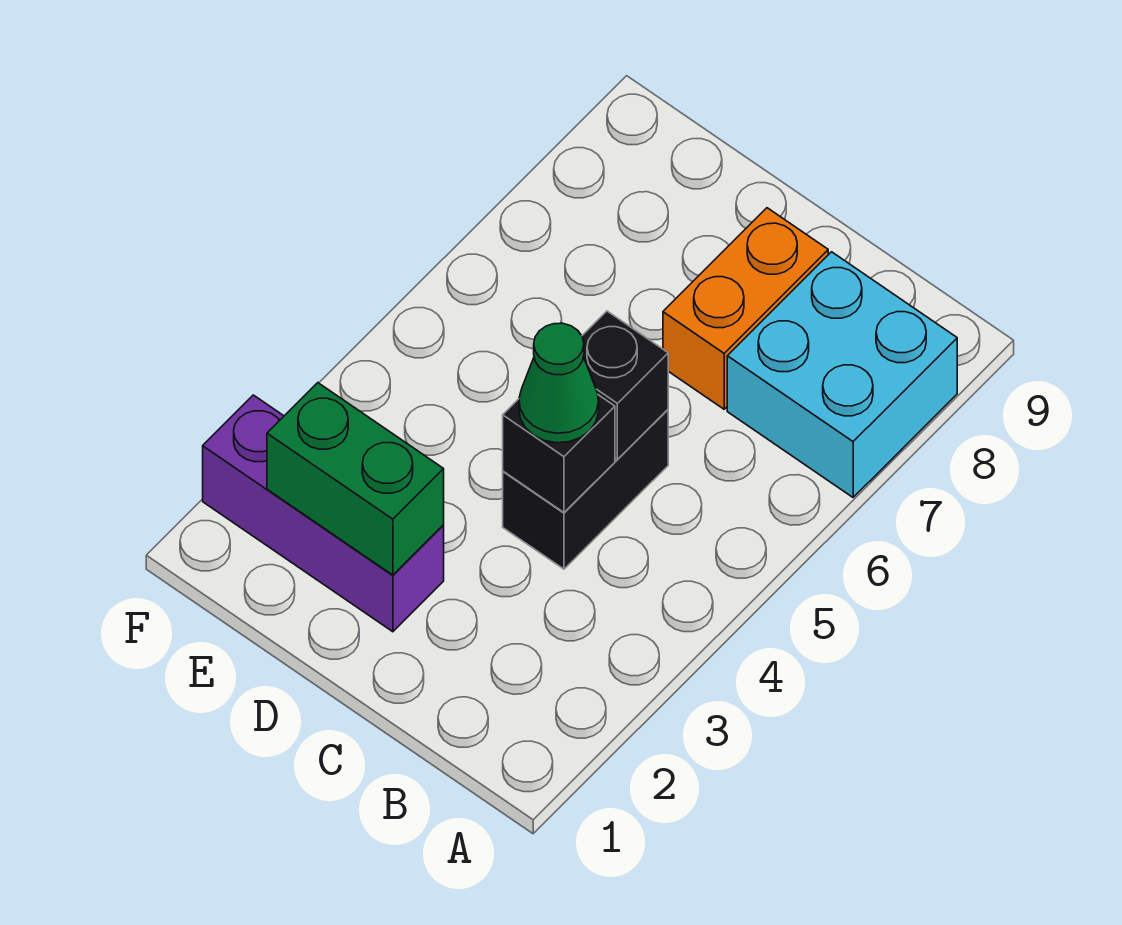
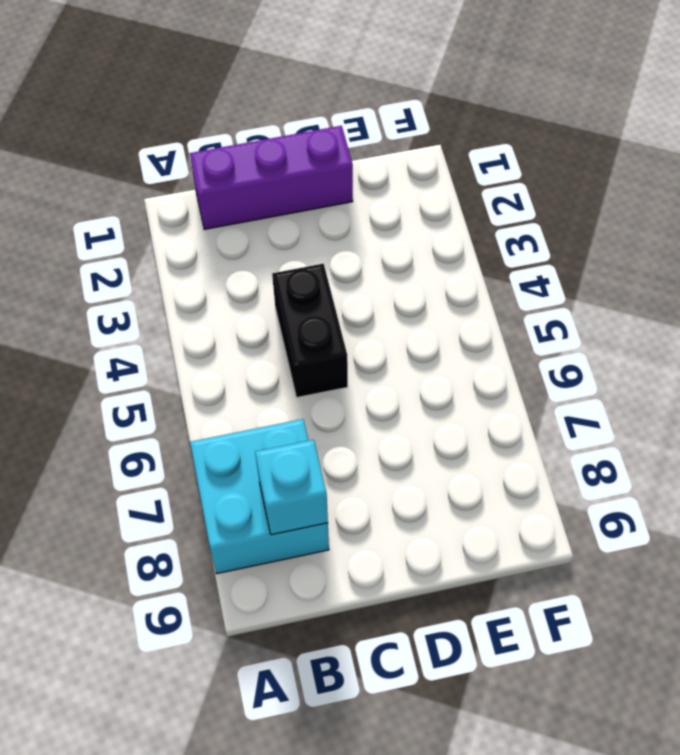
purple brick B1:D1 level 1 -> purple brick D2:F2 level 1
cyan brick B8 level 2 -> none
none -> orange brick C7:C8 level 1
none -> black brick C4 level 2

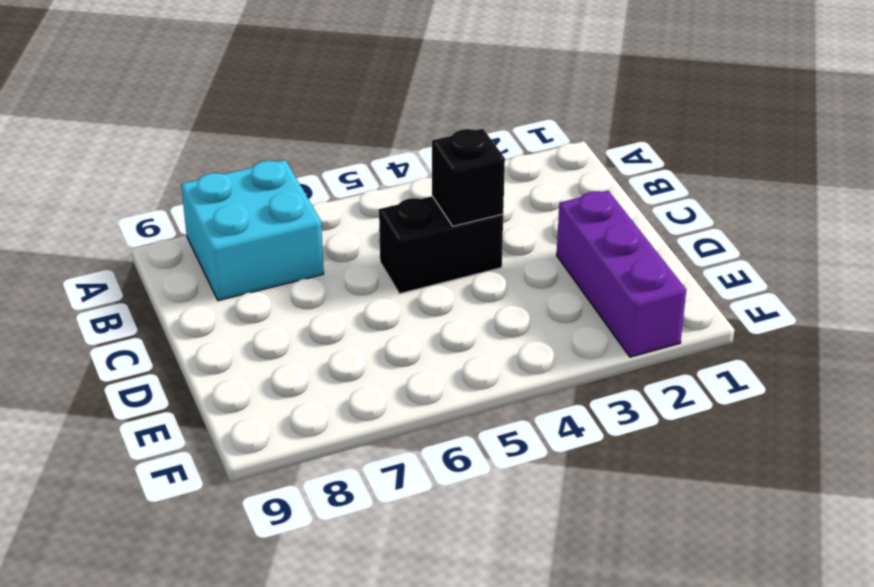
none -> orange brick C7:C8 level 1
none -> black brick C5 level 2

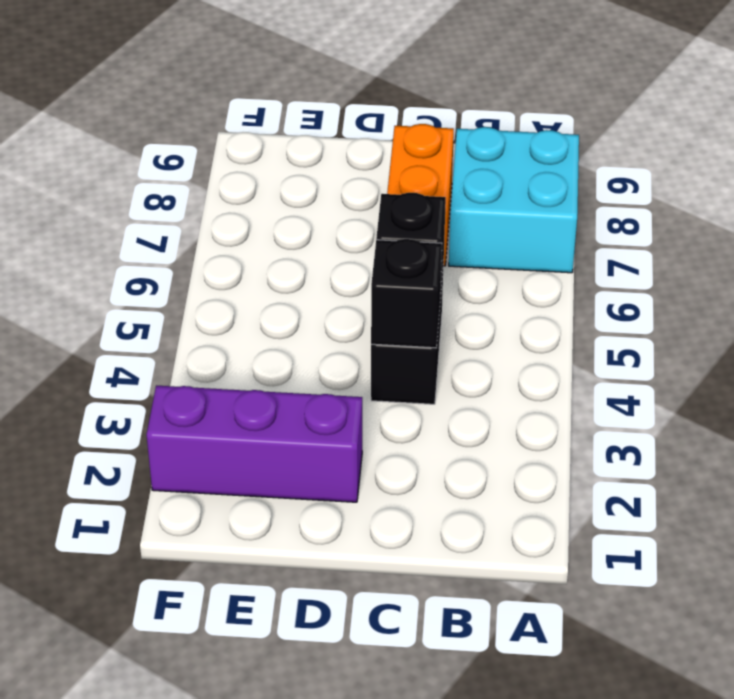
none -> green brick D2:E2 level 2
none -> green cone C4 level 3

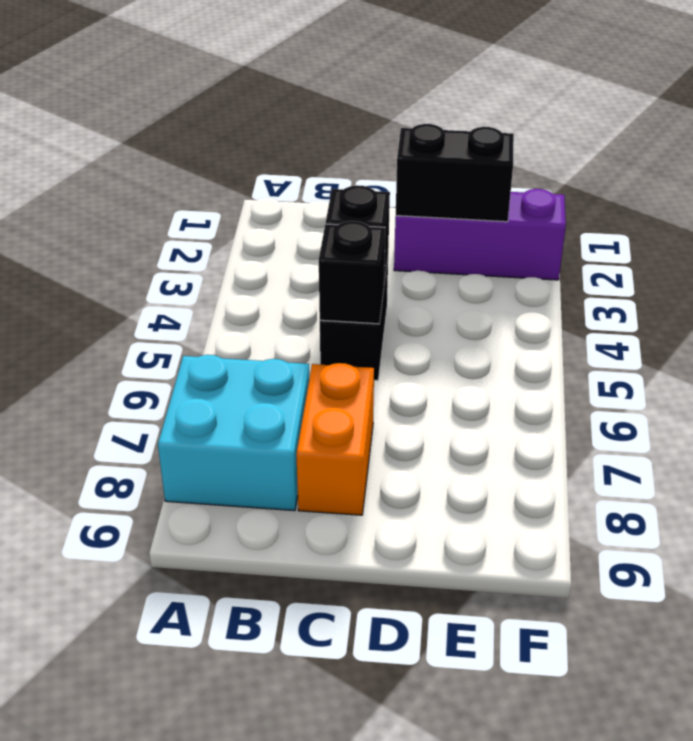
black brick D2:E2 level 2 -> green brick D2:E2 level 2
none -> green cone C4 level 3

